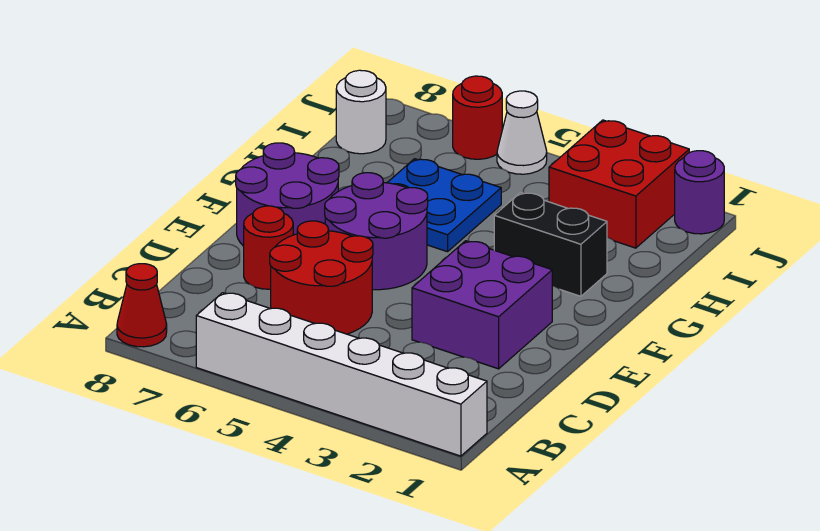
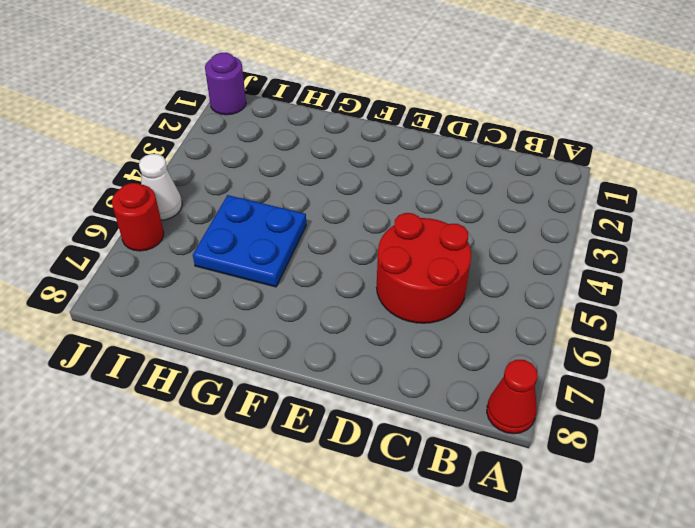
none -> white brick A1:A6 level 1
none -> purple brick D2:E3 level 1
none -> red round brick D7 level 1

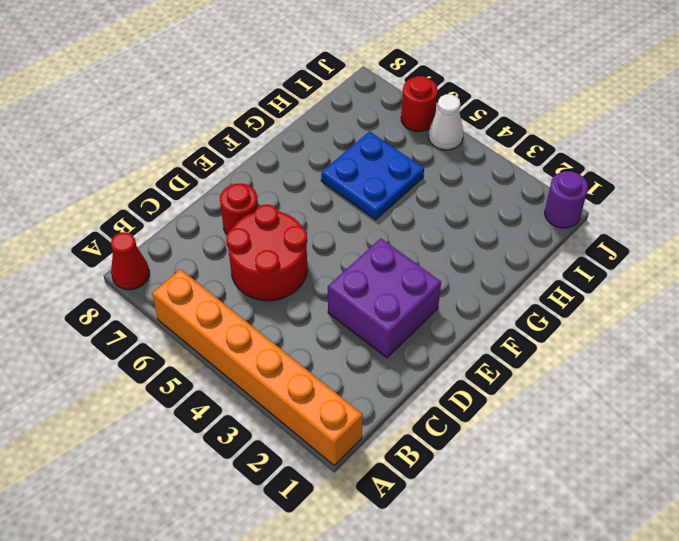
orange brick A1:A6 level 1 -> white brick A1:A6 level 1
none -> purple round brick E5:F6 level 1
none -> purple round brick E7:F8 level 1
none -> black brick G2:G3 level 1

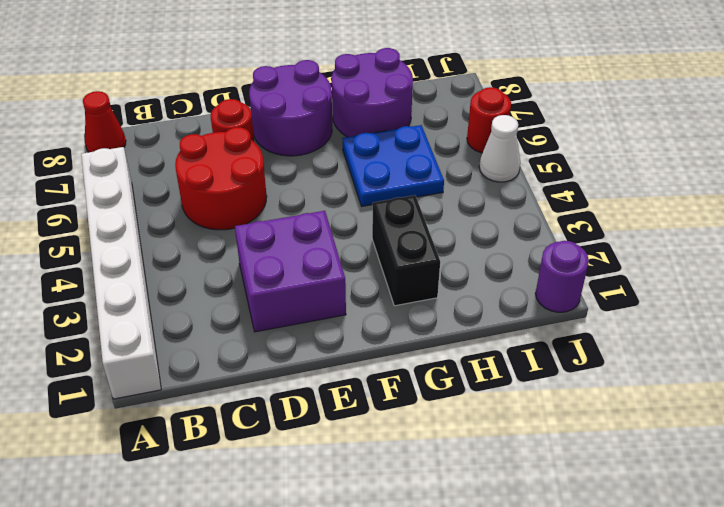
purple round brick G7:H8 level 1 -> purple round brick E5:F6 level 1
none -> red brick I2:J3 level 1
none -> white round brick I8 level 1

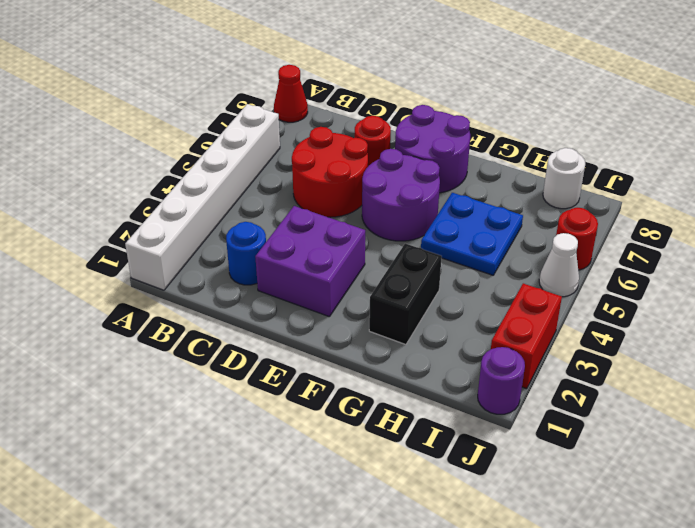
blue round brick C2 level 1 -> none
red brick J2:J3 level 1 -> red brick I2:J3 level 1

